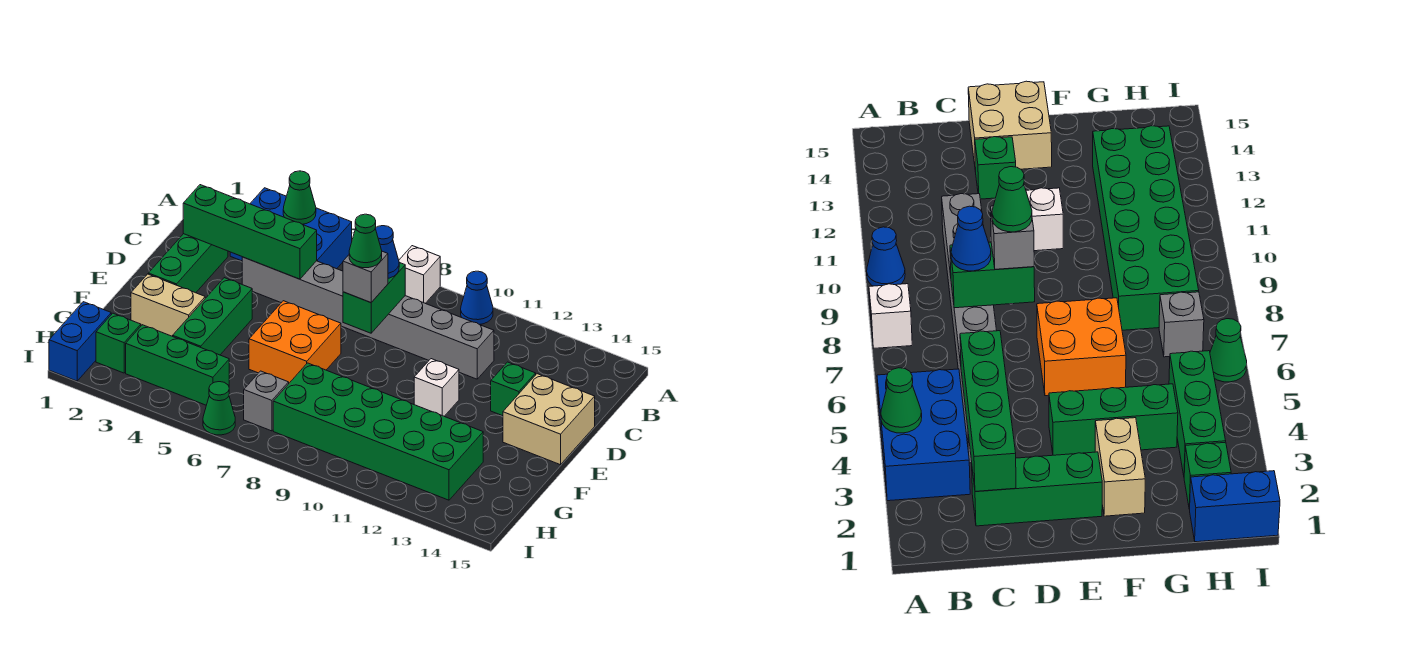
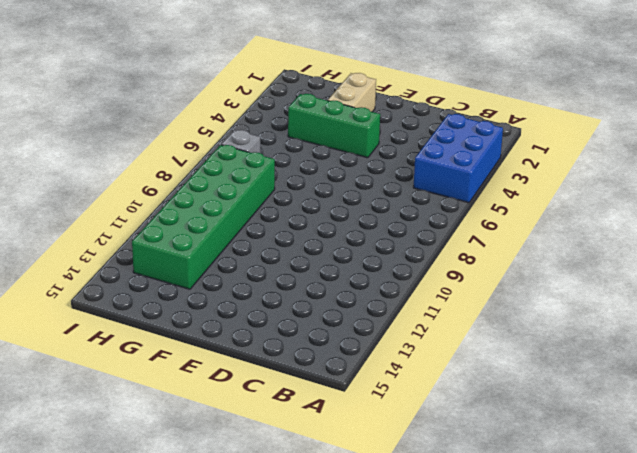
none -> white brick A8 level 1
none -> blue cone A10 level 1
none -> green brick C2:E2 level 1

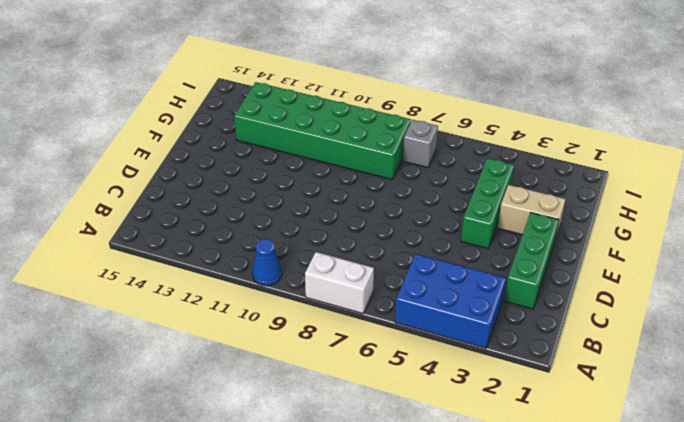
white brick A7:A8 level 1 -> white brick A8 level 1
none -> grey brick C4:C11 level 1
none -> green brick D13 level 1
none -> tan brick D14:E15 level 1

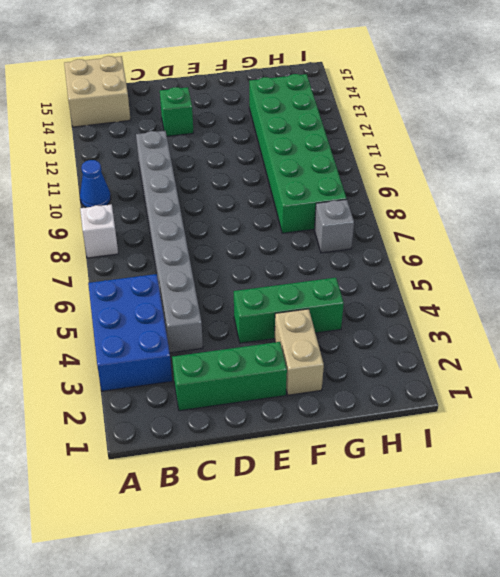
tan brick A14:B15 level 1 -> tan brick D14:E15 level 1
none -> orange brick E6:F7 level 1
none -> white brick E11 level 1
none -> blue brick H1:I1 level 1

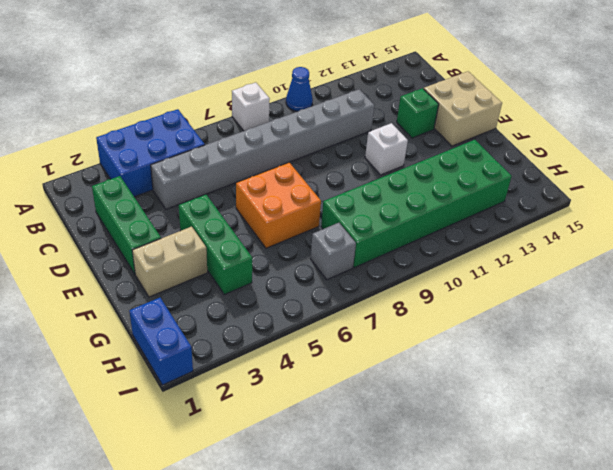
none -> green brick H2 level 1
none -> green brick H3:H5 level 1
none -> green cone I6 level 1

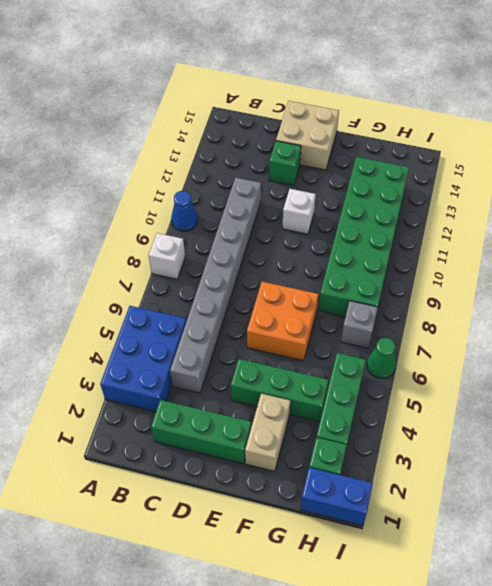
none -> green cone A4 level 2
none -> green brick C2:C5 level 2
none -> green brick C8:D8 level 2

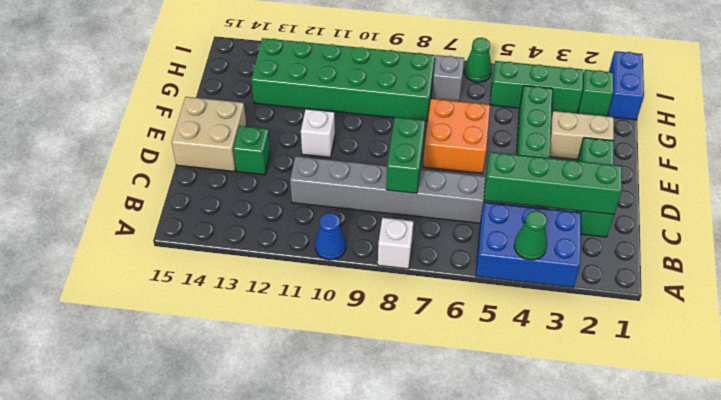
none -> blue cone C8 level 3
none -> grey brick D8 level 3
none -> green cone D8 level 4

